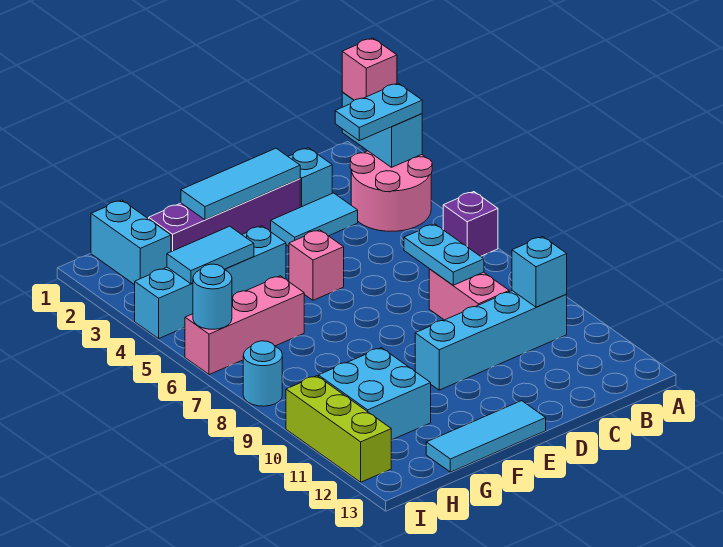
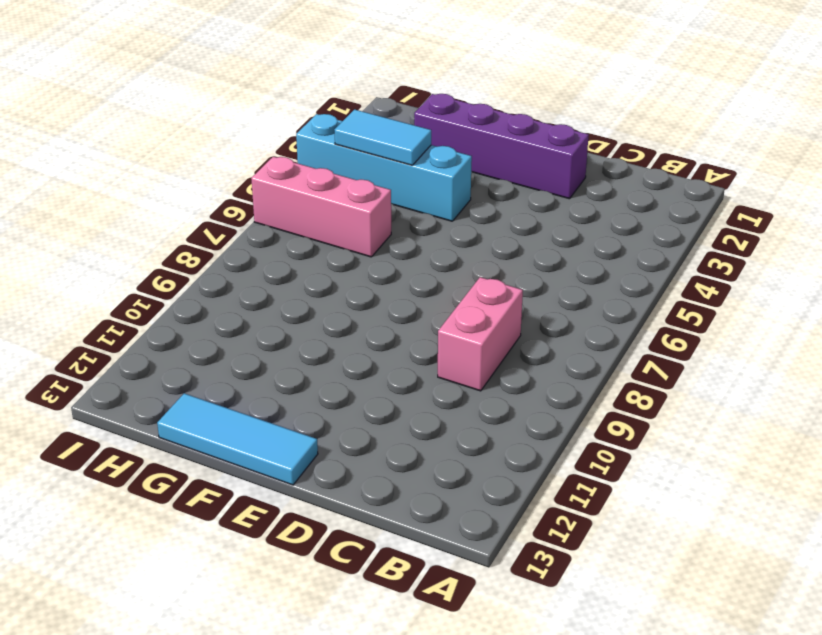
none -> pink round brick A3:B4 level 1
none -> purple brick A6 level 1
none -> cyan brick B10:E10 level 1

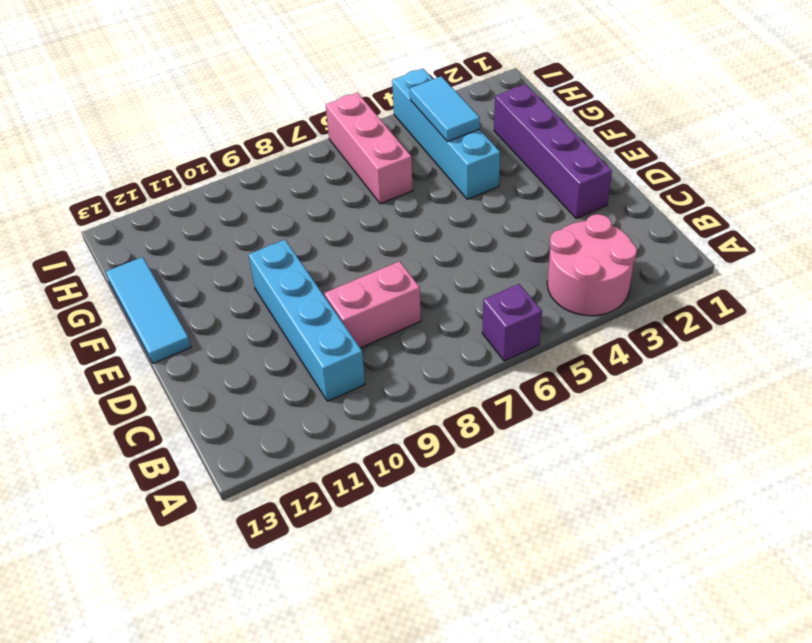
none -> cyan brick C2 level 1
none -> cyan tile C3:D3 level 1
none -> pink brick E5 level 1

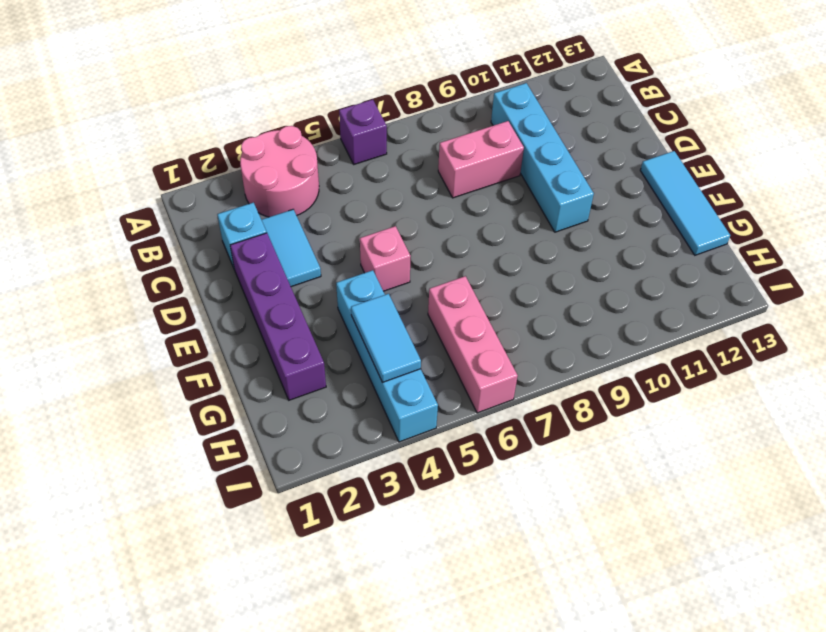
none -> cyan brick G10:H11 level 1
none -> cyan brick H1:H2 level 1
none -> cyan round brick I8 level 1

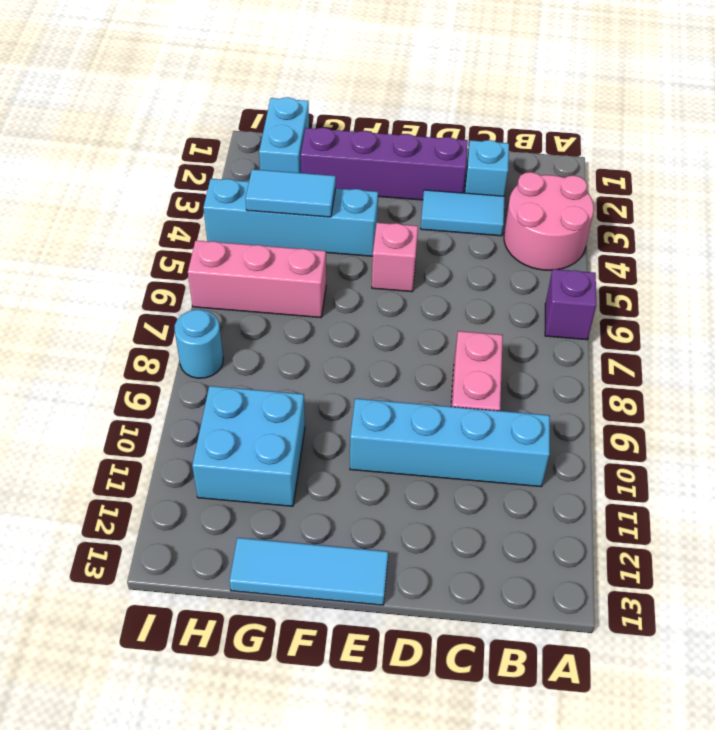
none -> lime brick I10:I12 level 1
none -> cyan brick A2:A3 level 2
none -> cyan brick B10 level 2

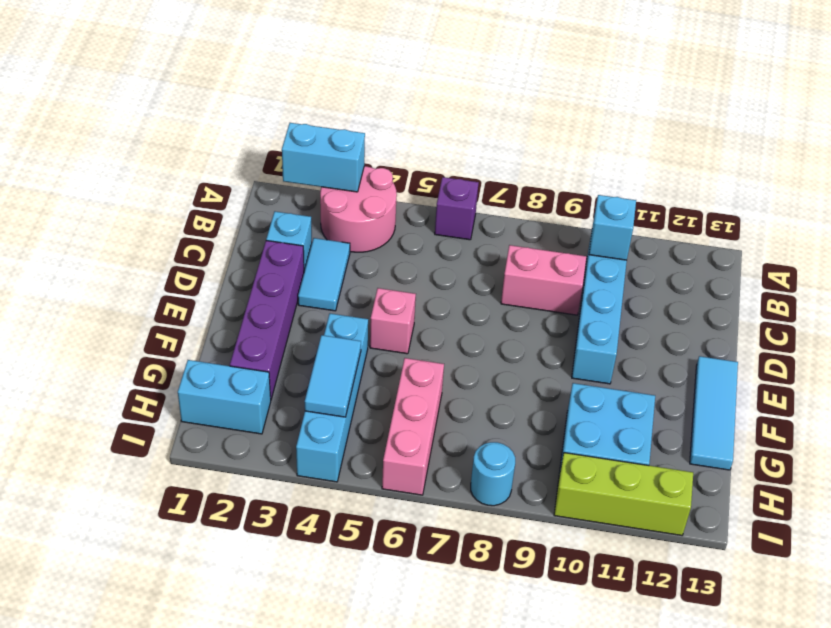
none -> cyan plate C7:C8 level 2
none -> cyan tile D2:F2 level 2
none -> cyan round brick I6 level 2

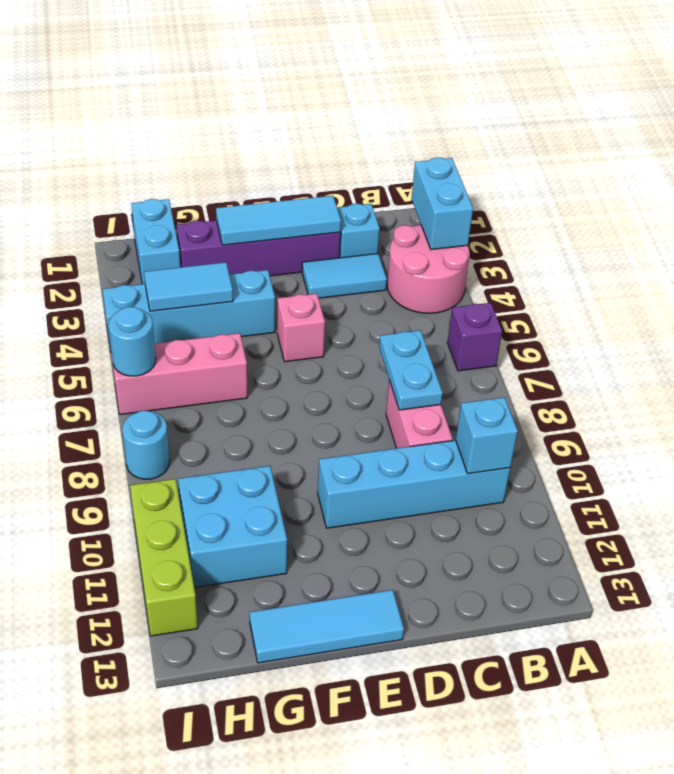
none -> pink brick A2 level 3
none -> cyan plate A3:B3 level 3

